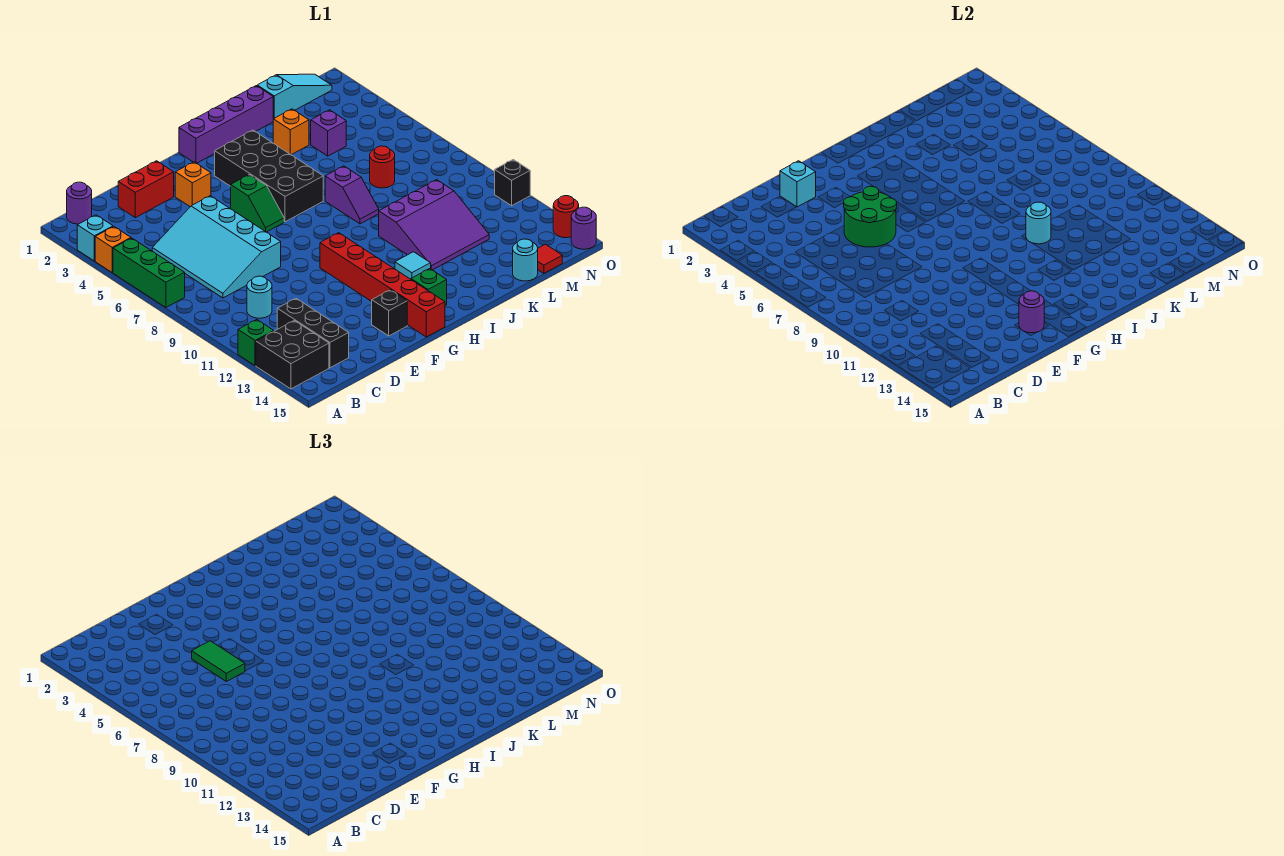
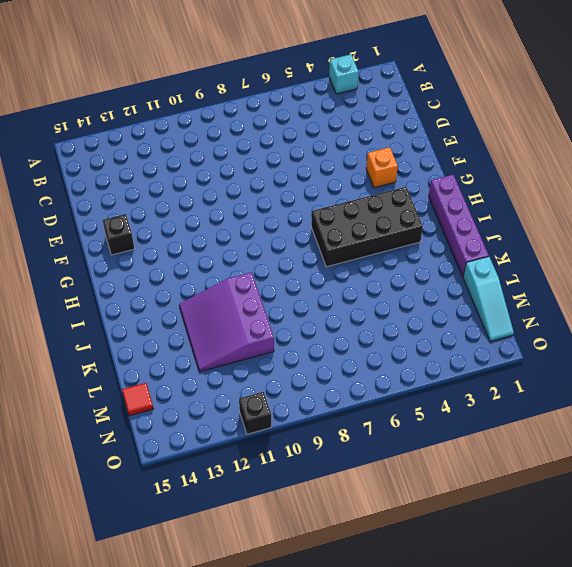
none -> orange brick A4 level 1
none -> green brick A5:A7 level 1
none -> green brick A12 level 1
none -> black brick A13:B14 level 1

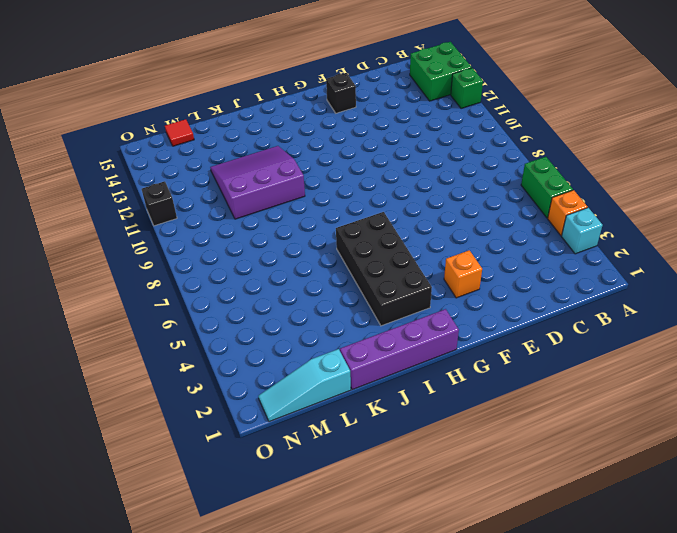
green brick A5:A6 level 1 -> green brick A5:A7 level 1
green brick A13:B14 level 1 -> black brick A13:B14 level 1
none -> purple round brick B1 level 1
none -> cyan slope C5:E8 level 1 top E
none -> cyan round brick C10 level 1
none -> black brick C12:C14 level 1

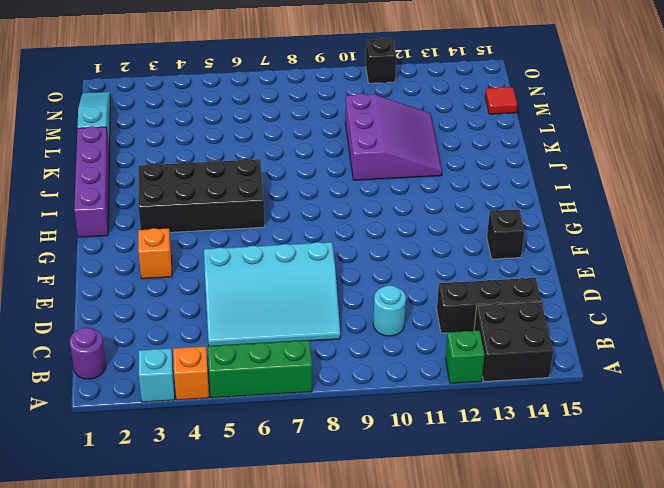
none -> red brick D2:E2 level 1
none -> green slope G5:G6 level 1 top 5
none -> red brick G10:G15 level 1
none -> green brick H14 level 1

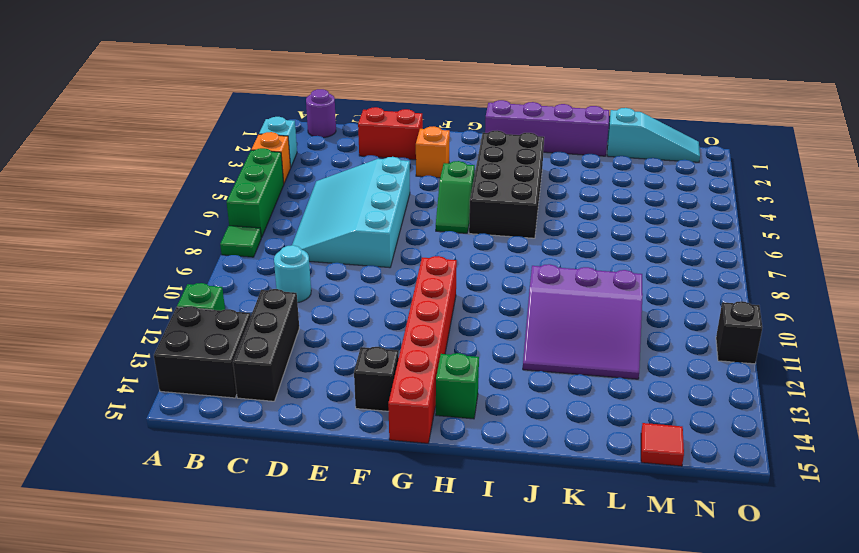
green tile A8 level 1 -> none
none -> cyan tile I12 level 1
none -> purple slope J7:J8 level 1 top 7
none -> orange brick K3 level 1
none -> purple brick L4 level 1

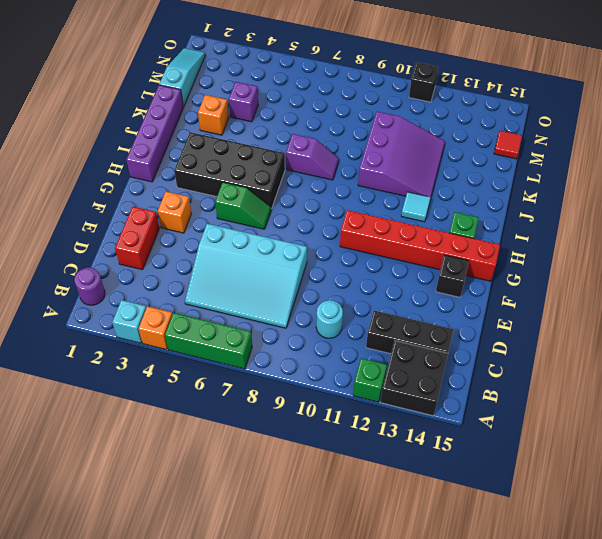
none -> red round brick L7 level 1
none -> cyan round brick L15 level 1
none -> red round brick O14 level 1
none -> purple round brick O15 level 1

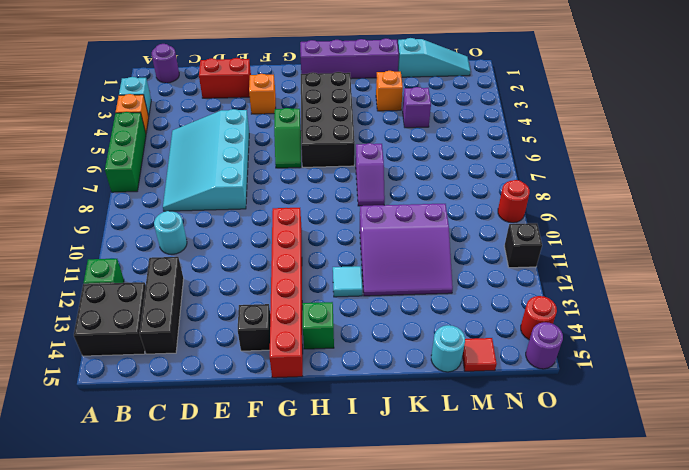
red round brick O9 level 1 -> red round brick L7 level 1
none -> cyan brick E2 level 2
none -> green round brick E5:F6 level 2
none -> purple round brick F14 level 2
none -> cyan round brick J10 level 2

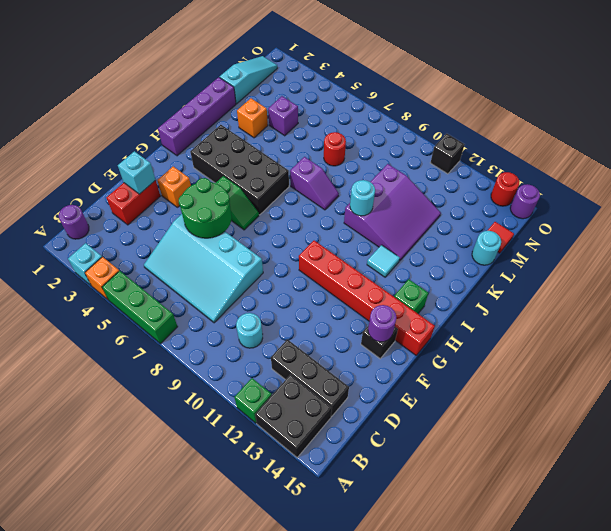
none -> green tile E5:E6 level 3

